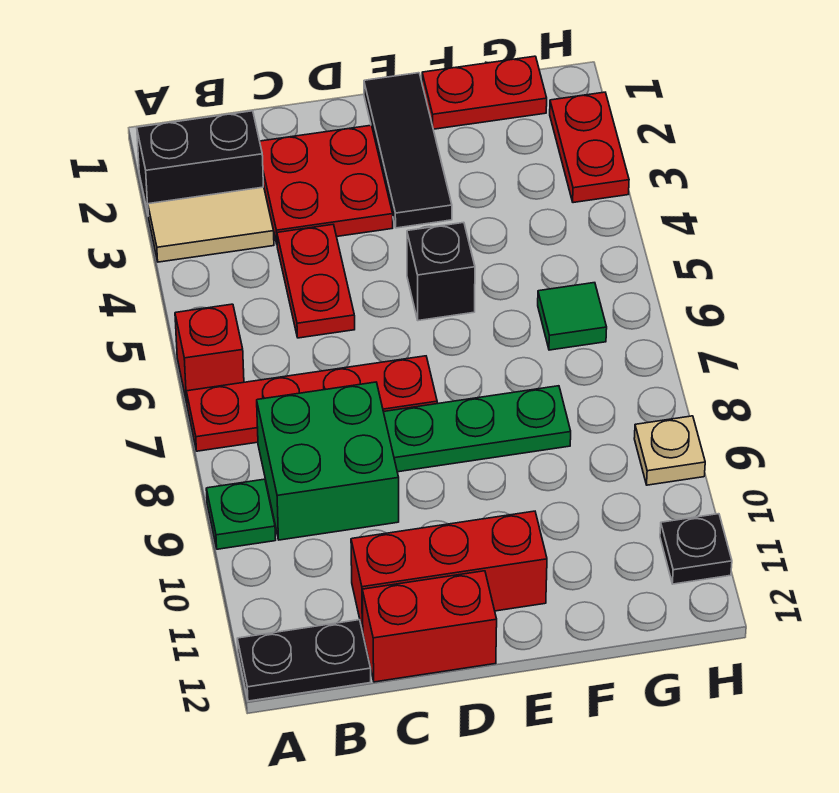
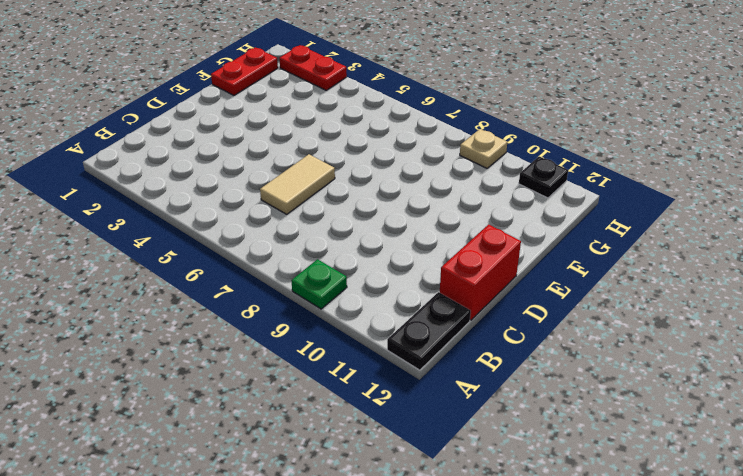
tan tile C6:D6 level 1 -> tan tile A3:B3 level 1
none -> black brick A2:B2 level 1
none -> red brick A6 level 1
none -> red plate A7:D7 level 1

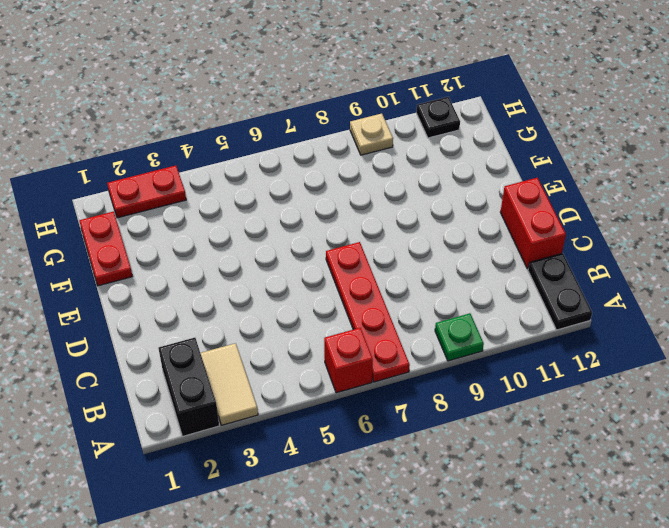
none -> green brick B8:C9 level 1
none -> red plate C2:D3 level 1
none -> red plate C4:C5 level 1

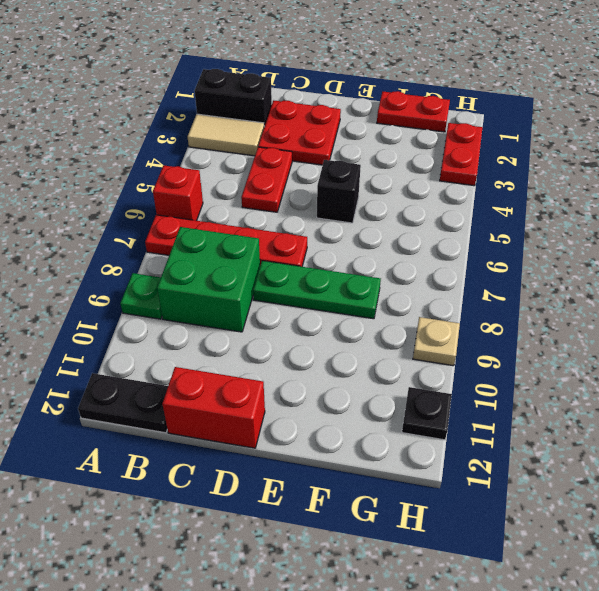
none -> red brick C11:E11 level 1
none -> black tile E1:E3 level 1
none -> green tile G6 level 1

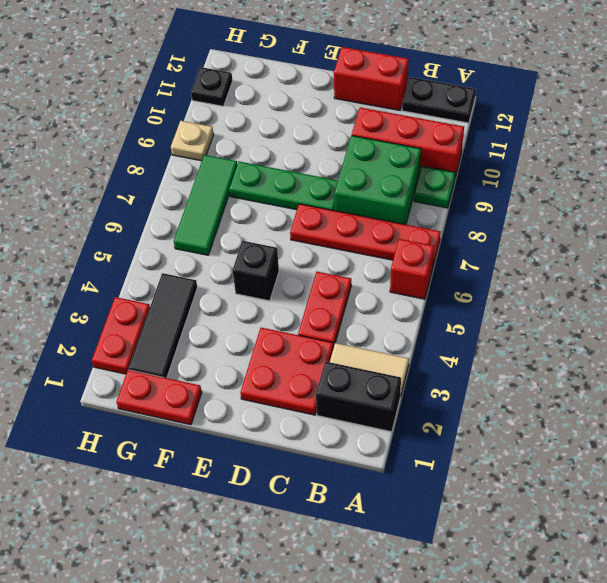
red brick A10:C10 level 1 -> red brick C11:E11 level 1
black tile G2:G4 level 1 -> black tile E1:E3 level 1
green tile G6:G8 level 1 -> green tile G6 level 1

